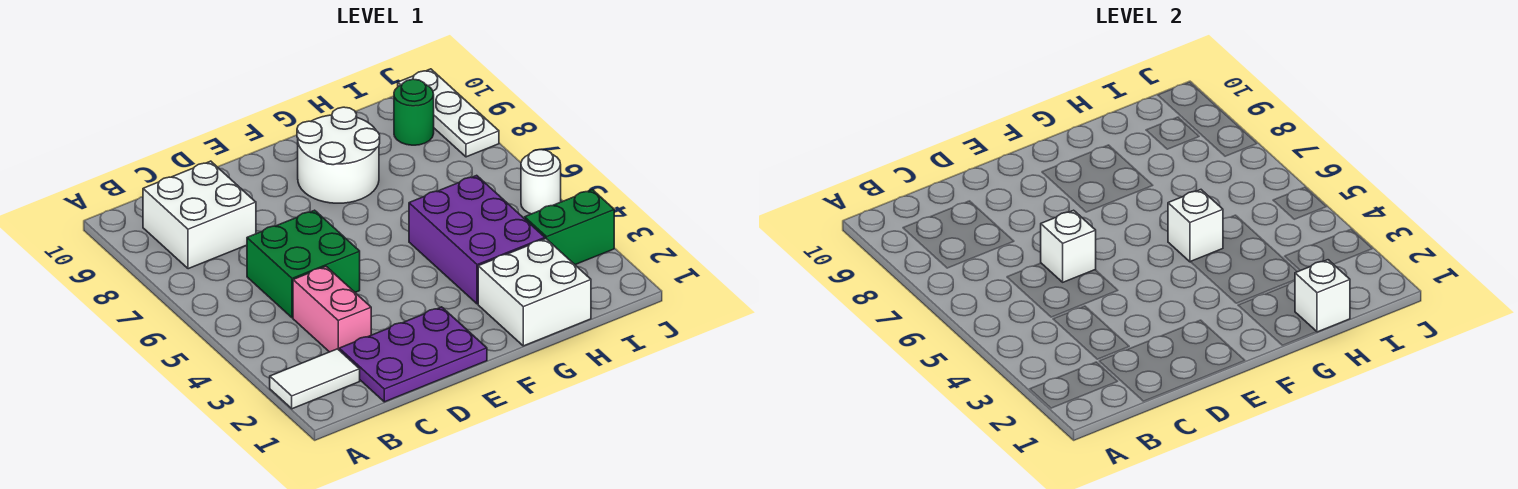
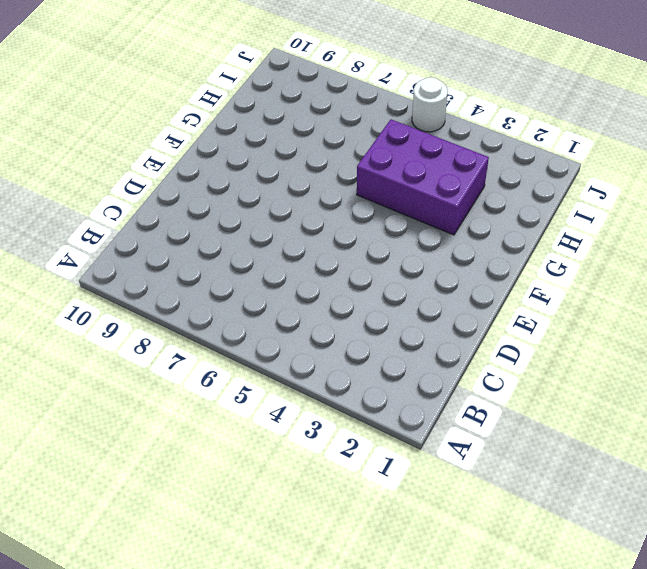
none -> white tile A2:B2 level 1
none -> white brick B8:C9 level 1
none -> purple plate C1:E2 level 1

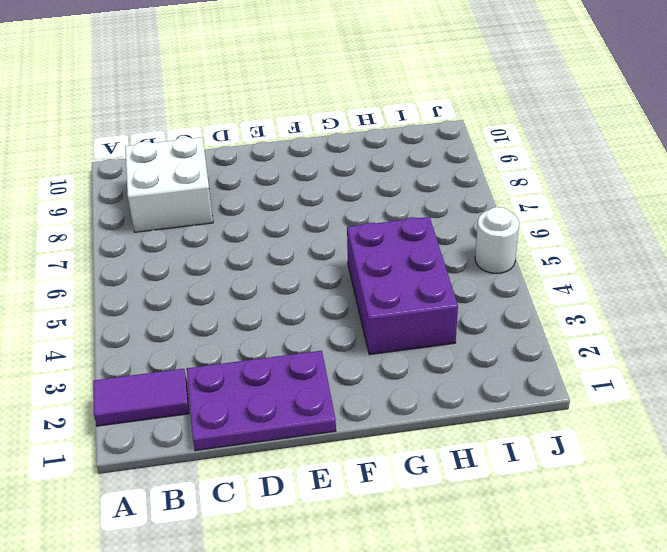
purple tile A2:B2 level 1 -> white tile A2:B2 level 1
none -> pink brick C3:C4 level 1
none -> green brick C5:D6 level 1
none -> white round brick F8:G9 level 1

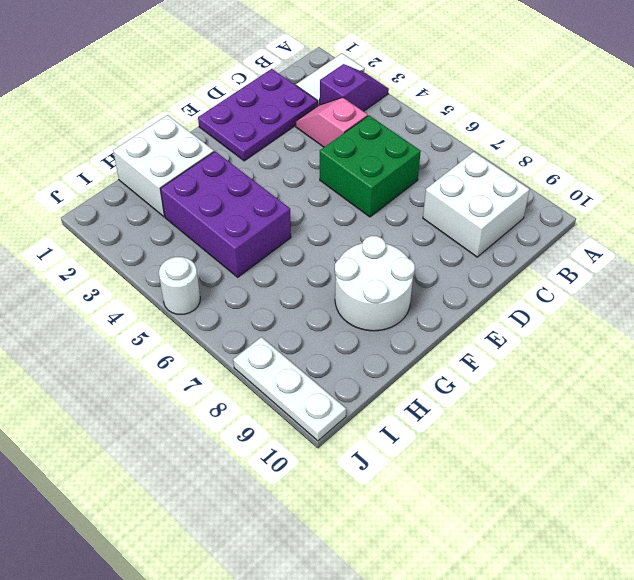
purple slope A3:B3 level 1 top B -> none
pink slope C3:C4 level 1 top 4 -> pink brick C3:C4 level 1
none -> green brick I3:J3 level 1
none -> green round brick I9 level 1
none -> white brick D6 level 2

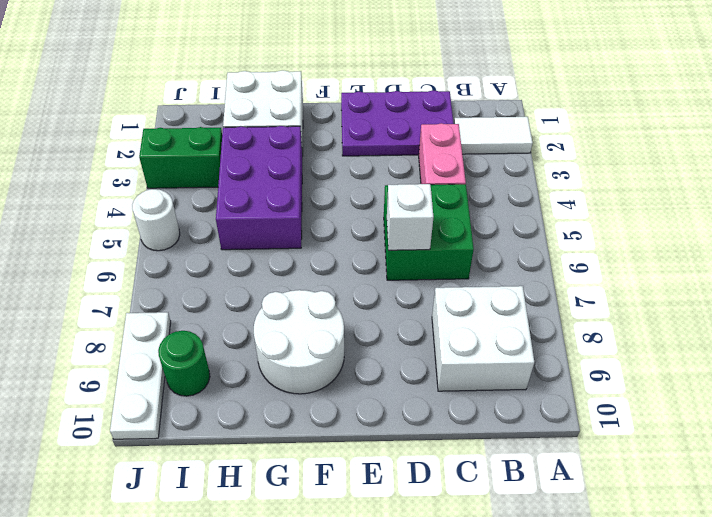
none -> white brick G5 level 2
none -> white brick H1 level 2

